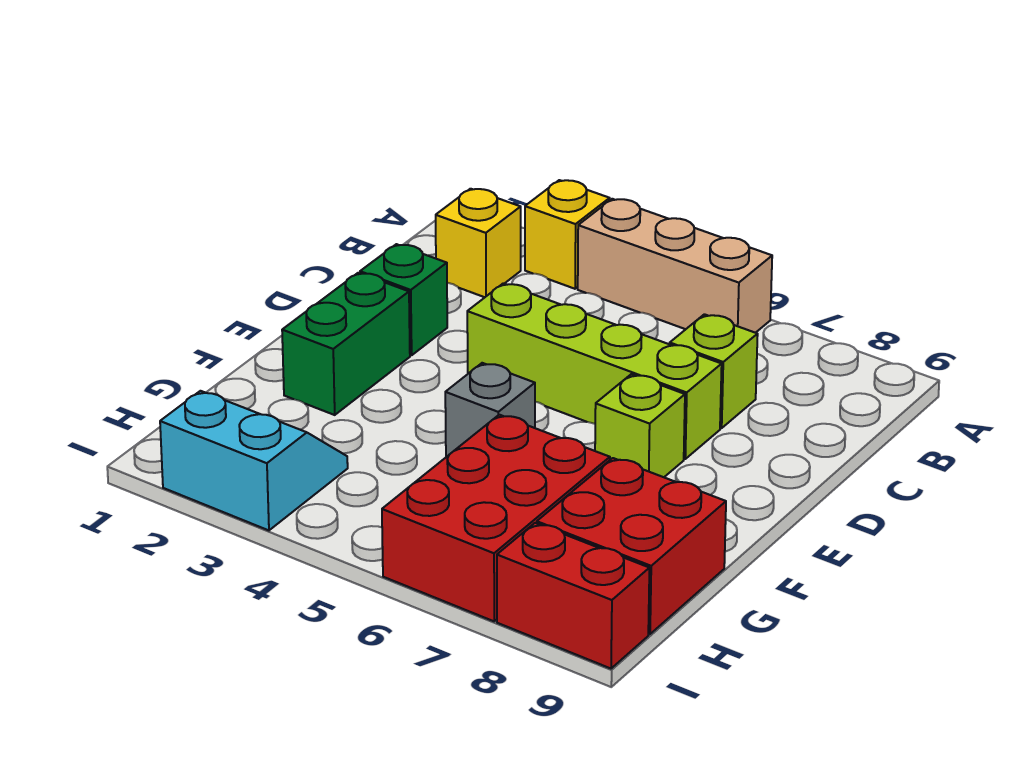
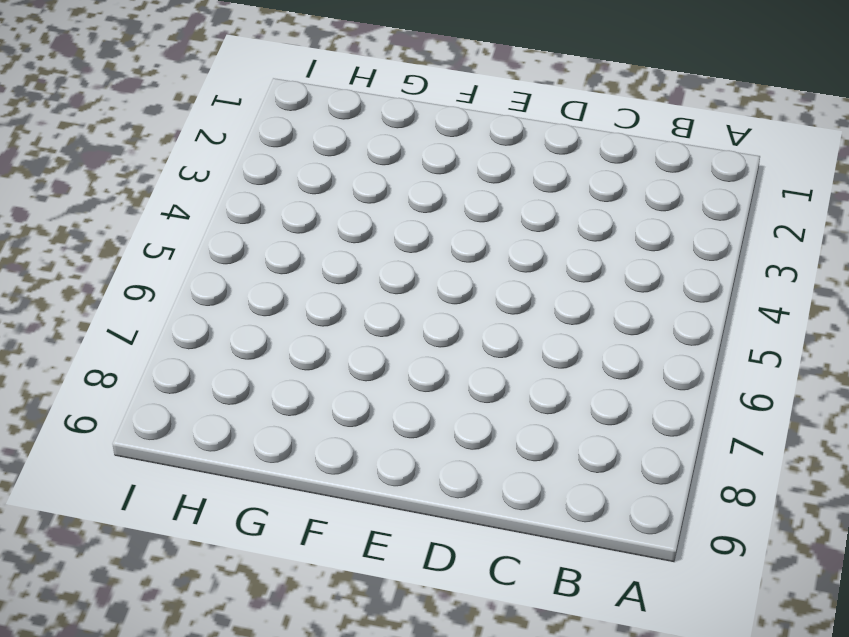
none -> yellow brick A3 level 1
none -> tan brick A4:A6 level 1
none -> yellow brick B2 level 1

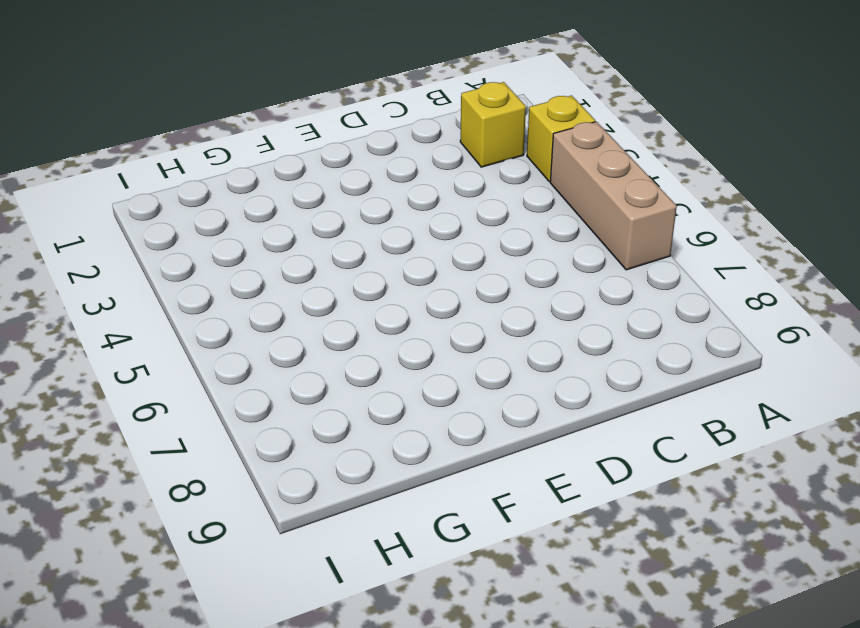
none -> lime brick C7 level 1
none -> green brick D2 level 1
none -> lime brick D4:D7 level 1

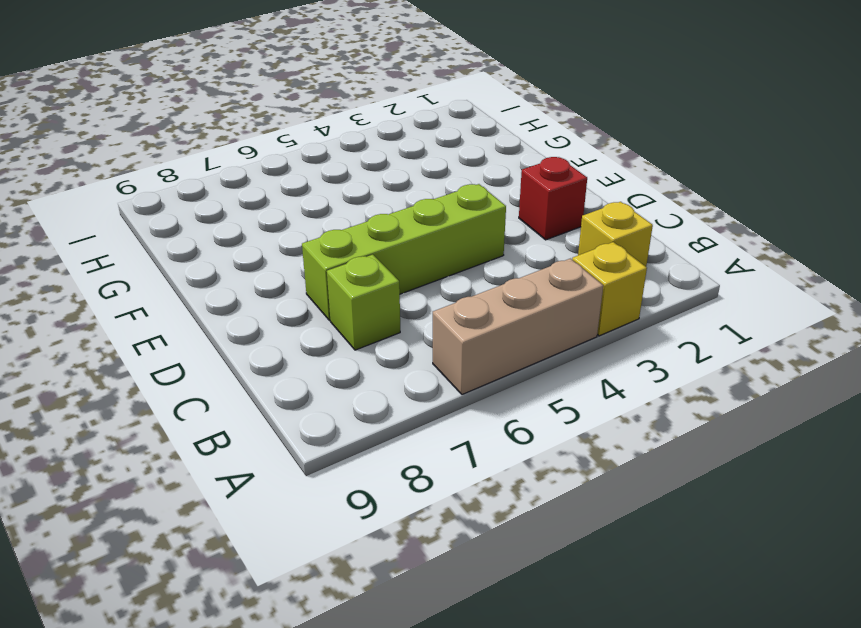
red brick D2 level 1 -> green brick D2 level 1
none -> green brick E2:F2 level 1
none -> lime brick E7 level 1
none -> grey brick F5 level 1

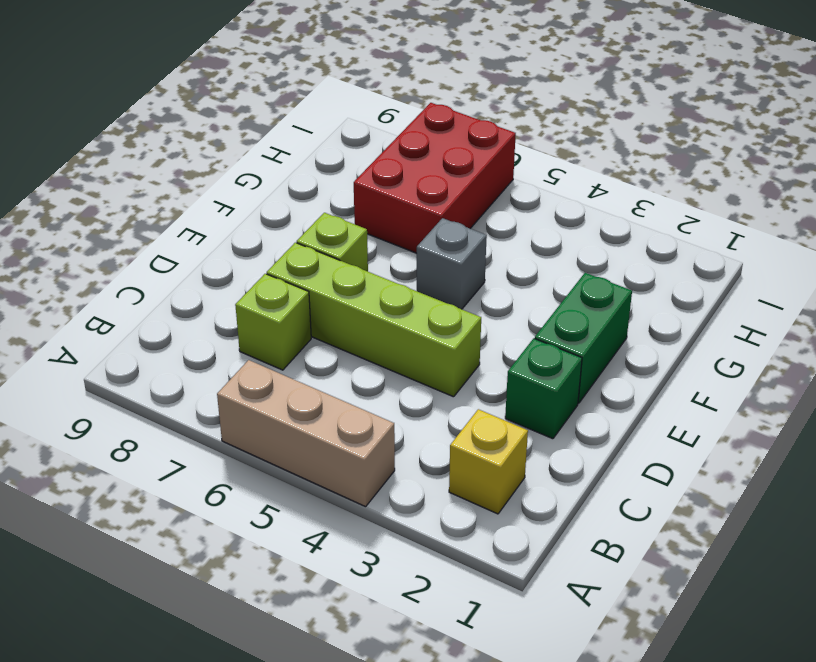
none -> yellow brick A3 level 1
none -> red brick G8:H9 level 1
none -> cyan slope H2:I3 level 1 top I

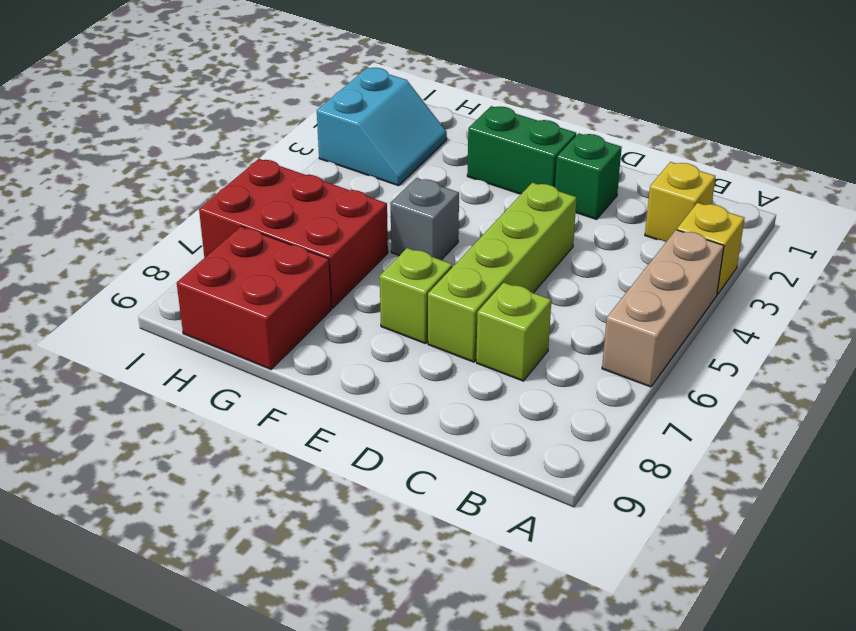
none -> red brick I8:I9 level 1

